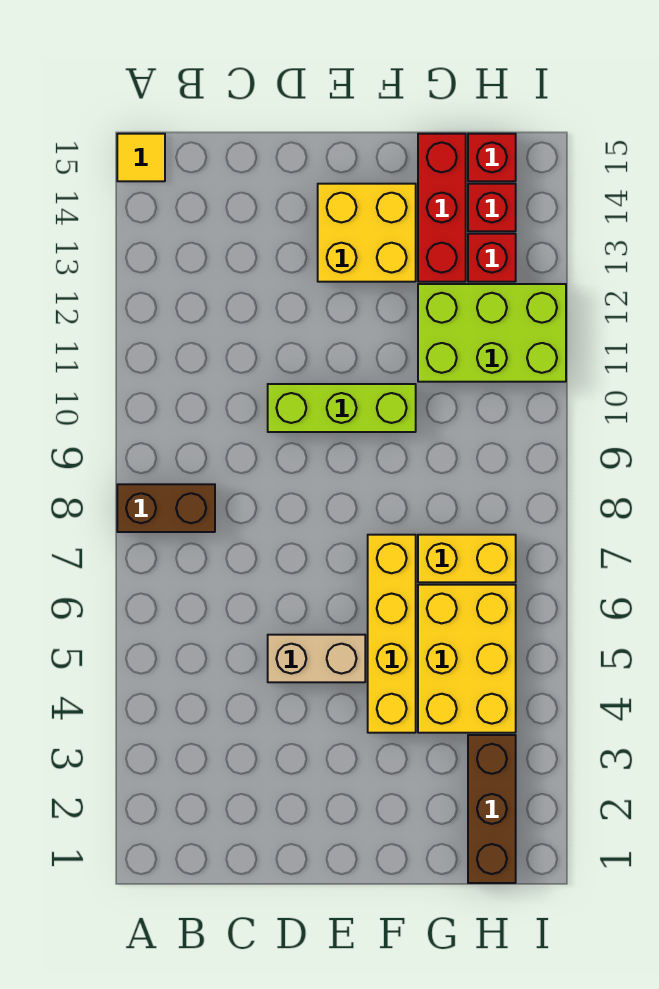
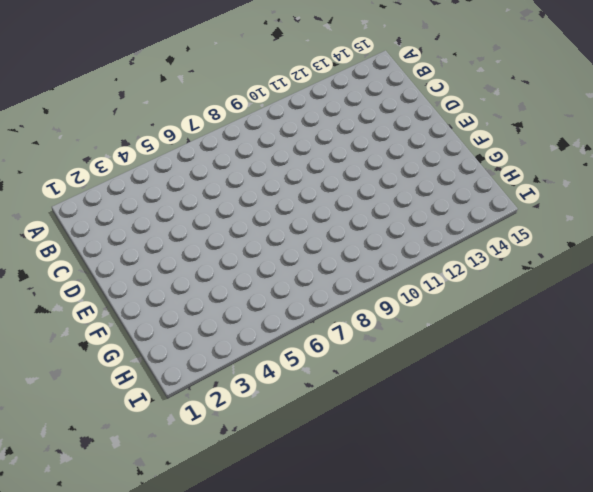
none -> brown brick A8:B8 level 1
none -> yellow tile A15 level 1
none -> tan brick D5:E5 level 1

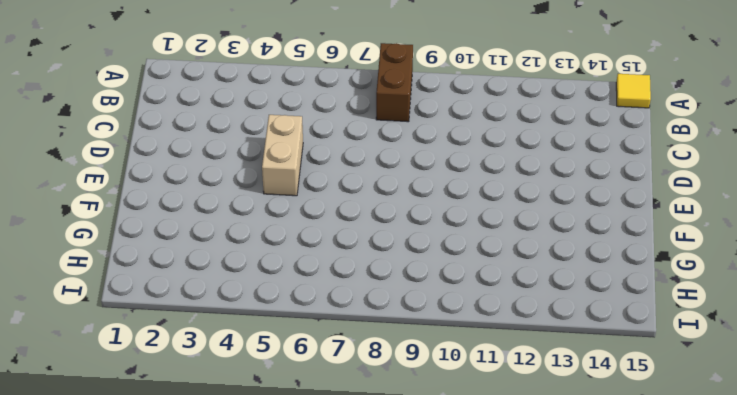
none -> lime brick D10:F10 level 1
none -> yellow brick E13:F14 level 1
none -> yellow brick F4:F7 level 1

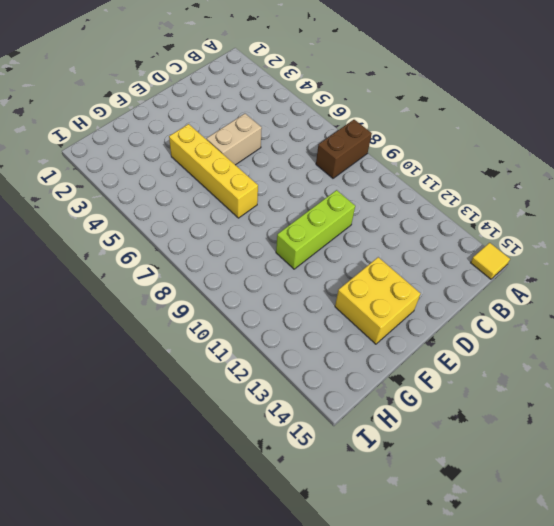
none -> yellow brick G4:H6 level 1
none -> yellow brick G7:H7 level 1
none -> lime brick G11:I12 level 1

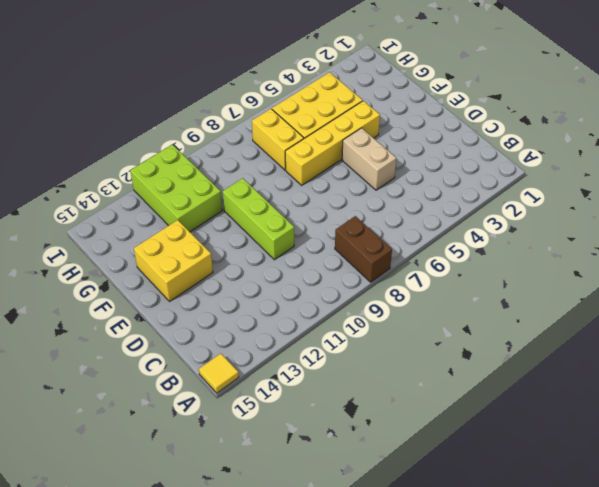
none -> red brick G13:G15 level 1
none -> brown brick H1:H3 level 1
none -> red brick H13 level 1

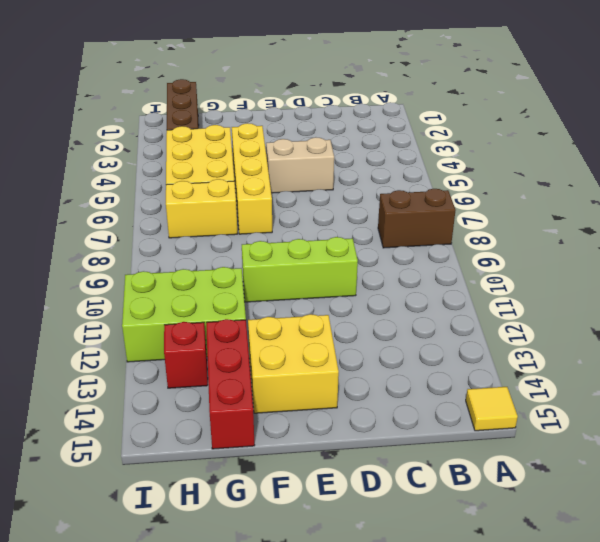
none -> red brick H14 level 1
none -> red brick H15 level 1

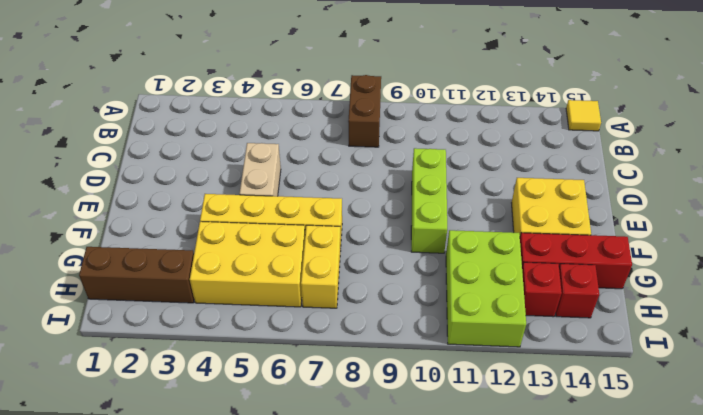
none -> red brick H15 level 1

